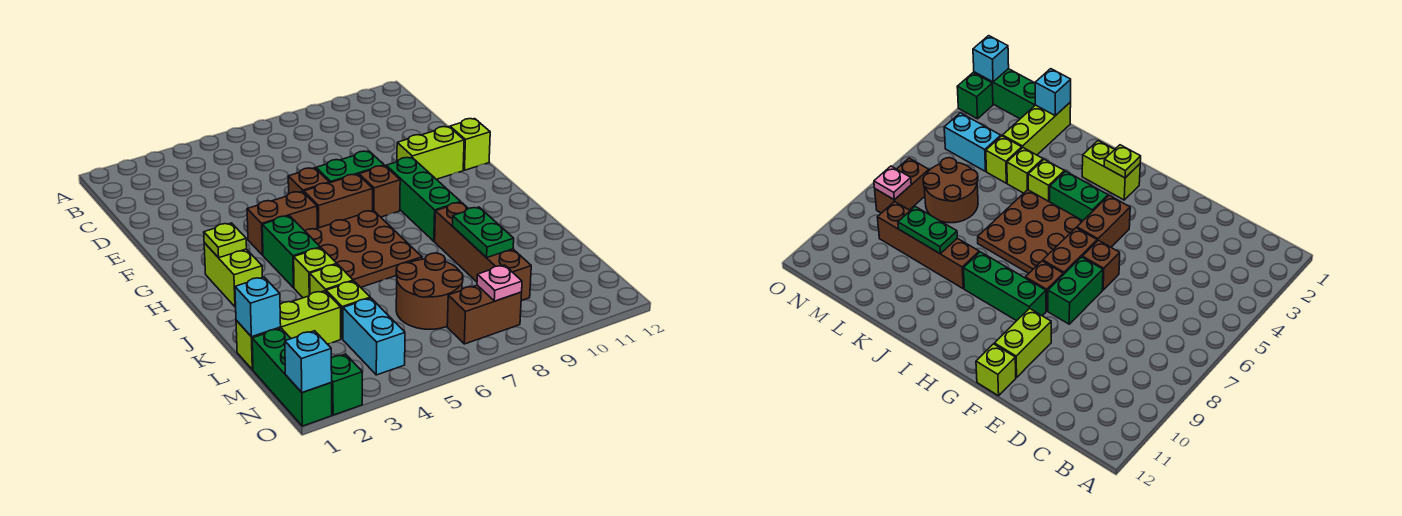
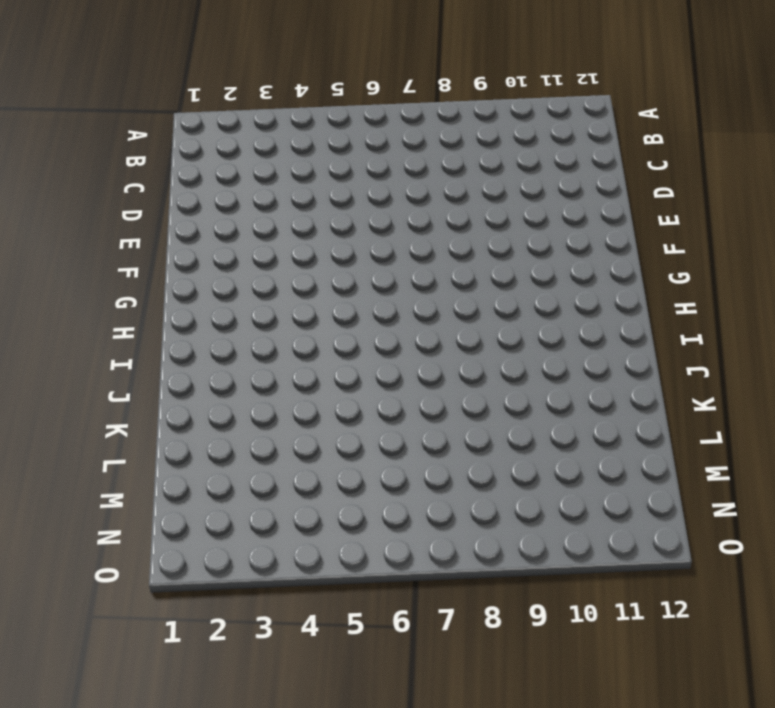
none -> brown brick F6 level 1
none -> green brick F7:F8 level 1
none -> lime brick F10:F11 level 1

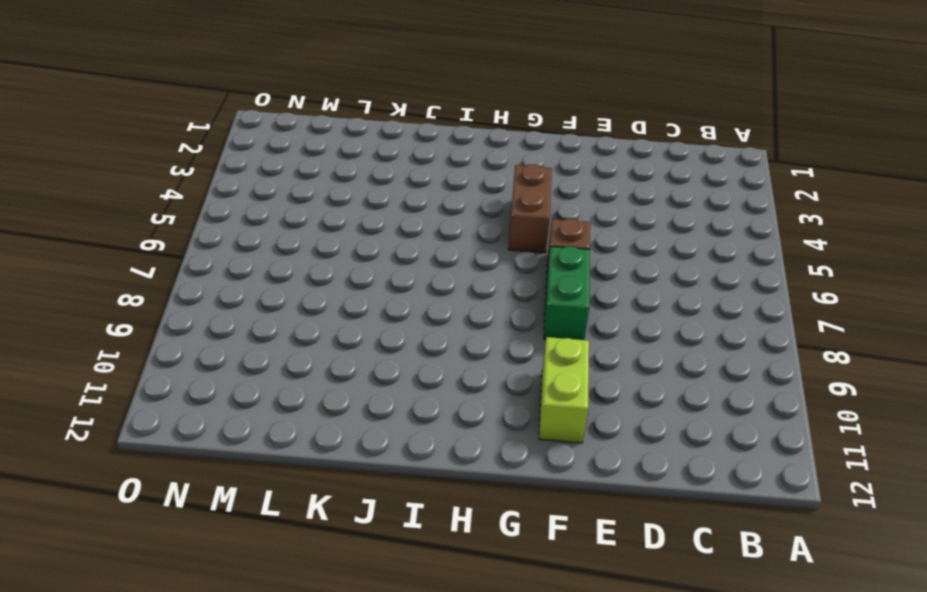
none -> lime brick F12 level 1
none -> brown brick G6:G7 level 1
none -> brown brick G8 level 1

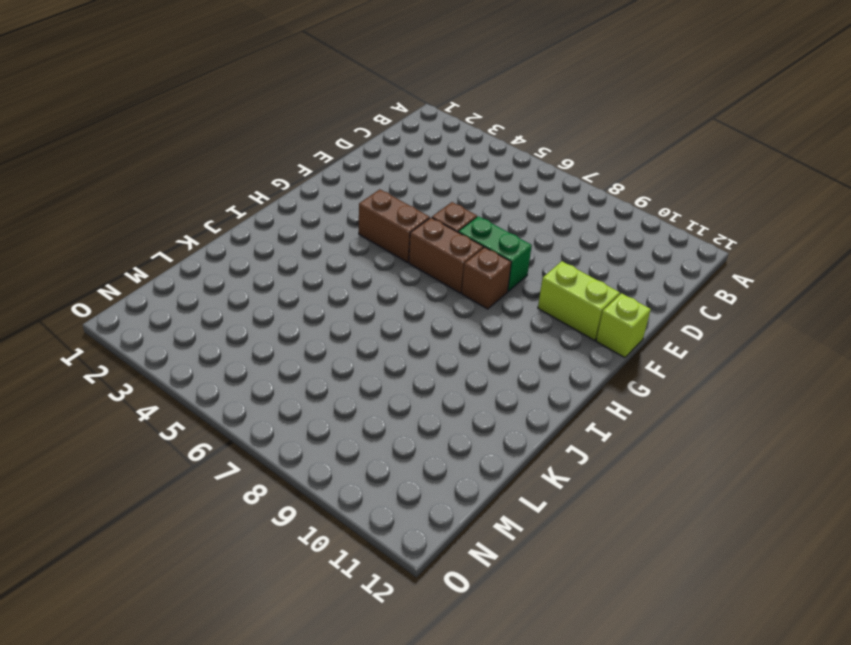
none -> green brick G9:I9 level 1
none -> lime brick H2:I2 level 1
none -> green brick H4:I4 level 1

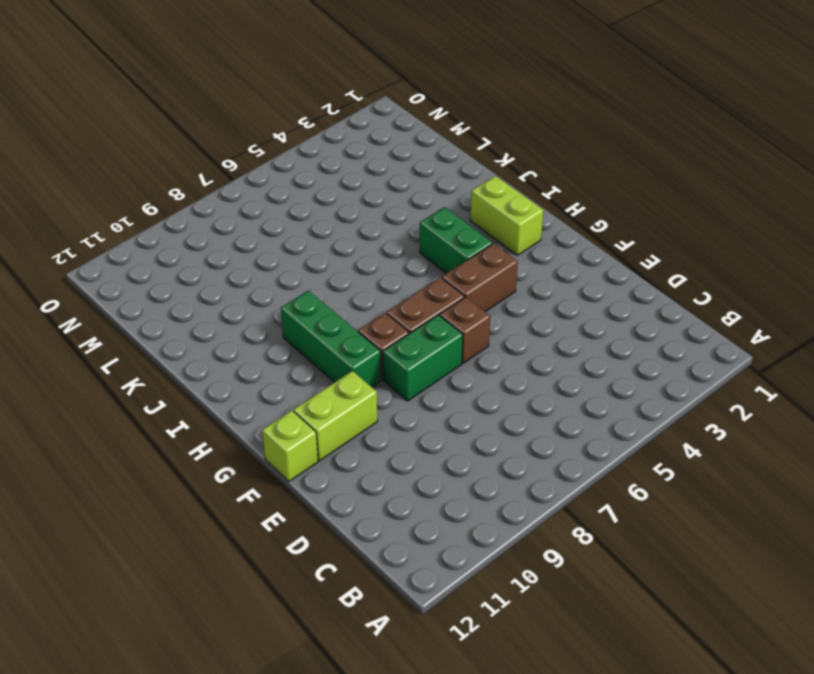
none -> brown plate H5:J7 level 1
none -> lime brick J4 level 1
none -> brown brick J9:M9 level 1

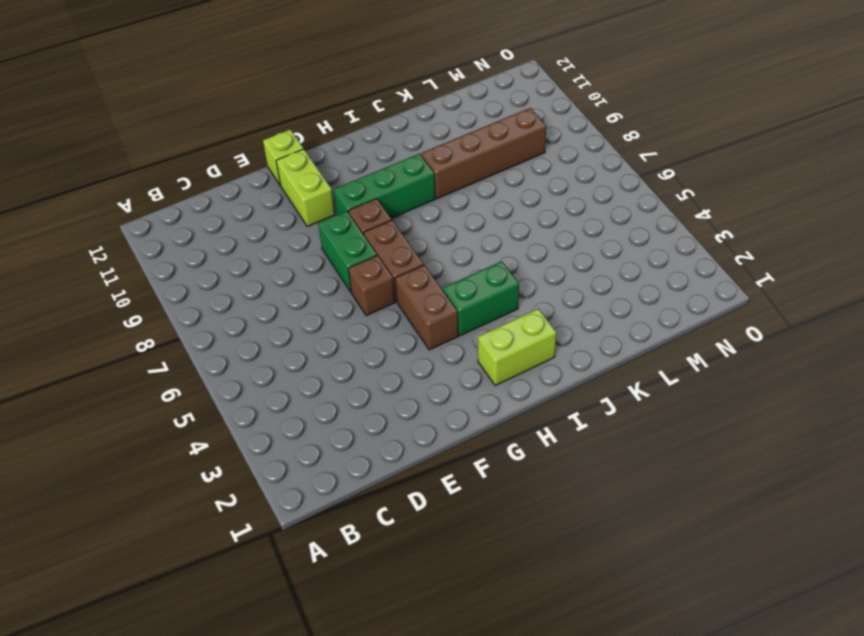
none -> brown plate H5:J7 level 1
none -> lime brick J4 level 1
none -> lime brick K4 level 1

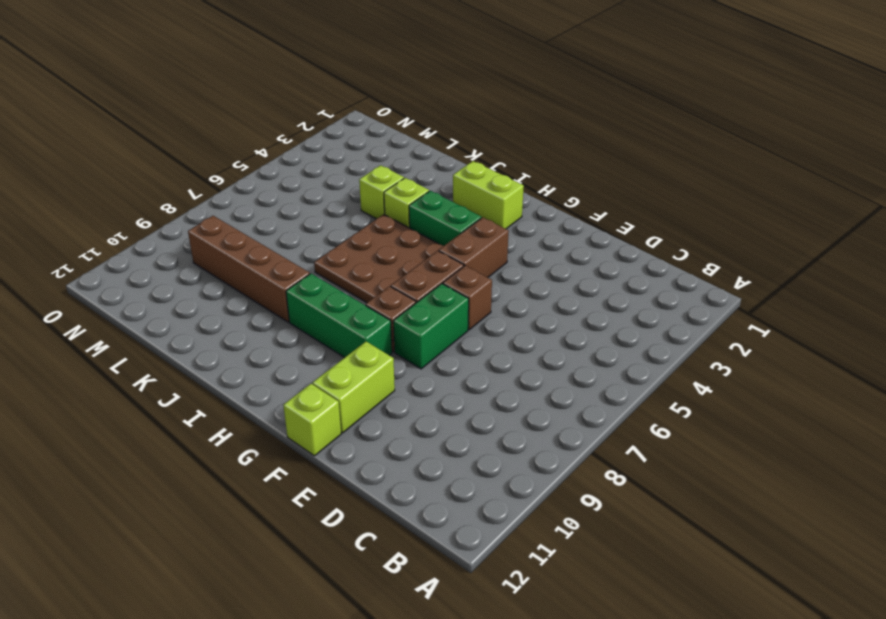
none -> lime brick L1:L3 level 1
none -> lime brick L4 level 1
none -> brown round brick L6:M7 level 1

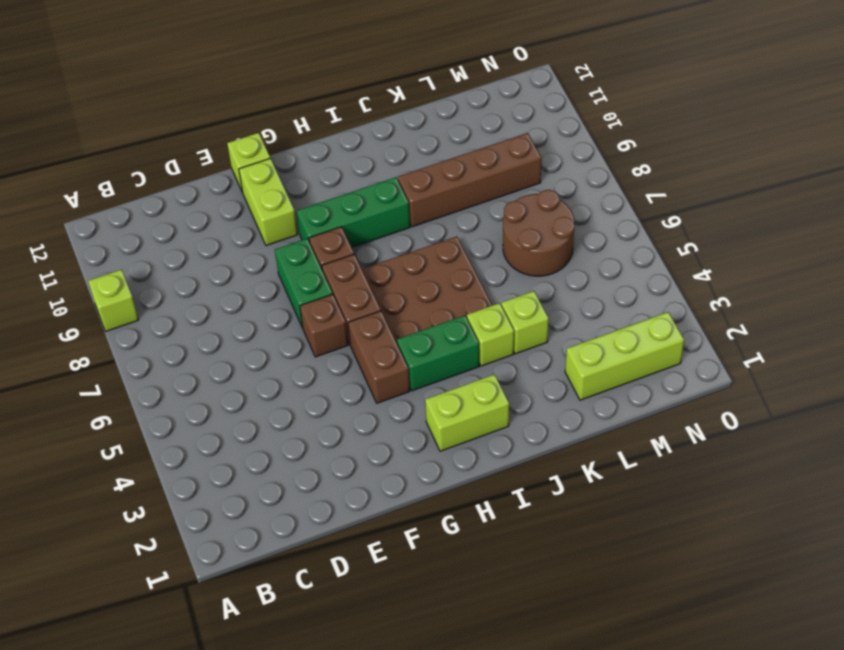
lime brick A9 level 1 -> lime brick L4 level 1
lime brick L2:N2 level 1 -> lime brick L1:L3 level 1
none -> green brick M1:O1 level 1
none -> cyan brick M4:N4 level 1
none -> brown brick N7:N8 level 1

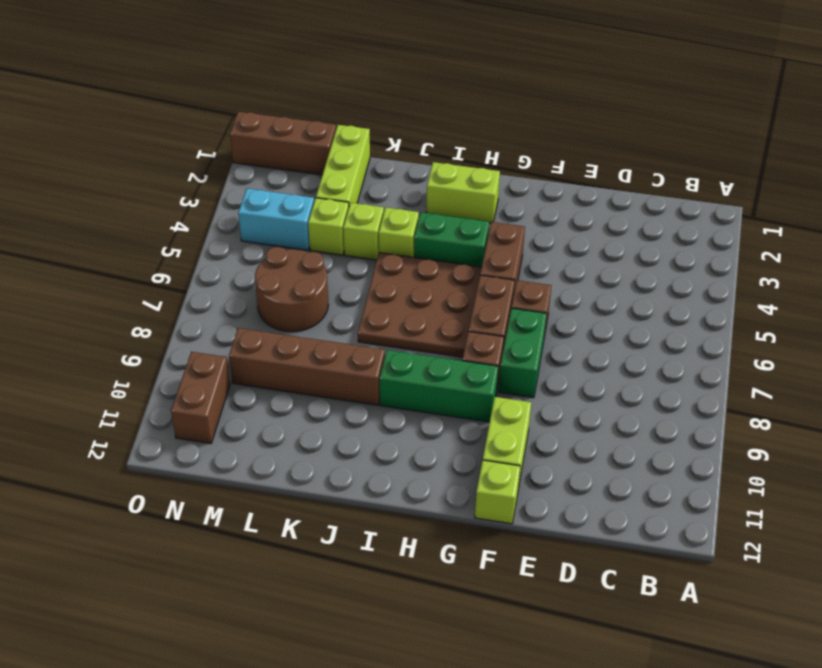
brown brick M1:O1 level 1 -> green brick M1:O1 level 1
brown brick N10:N11 level 1 -> brown brick N7:N8 level 1
none -> green brick O2 level 1
none -> lime plate H2 level 2
none -> green plate K9:L9 level 2

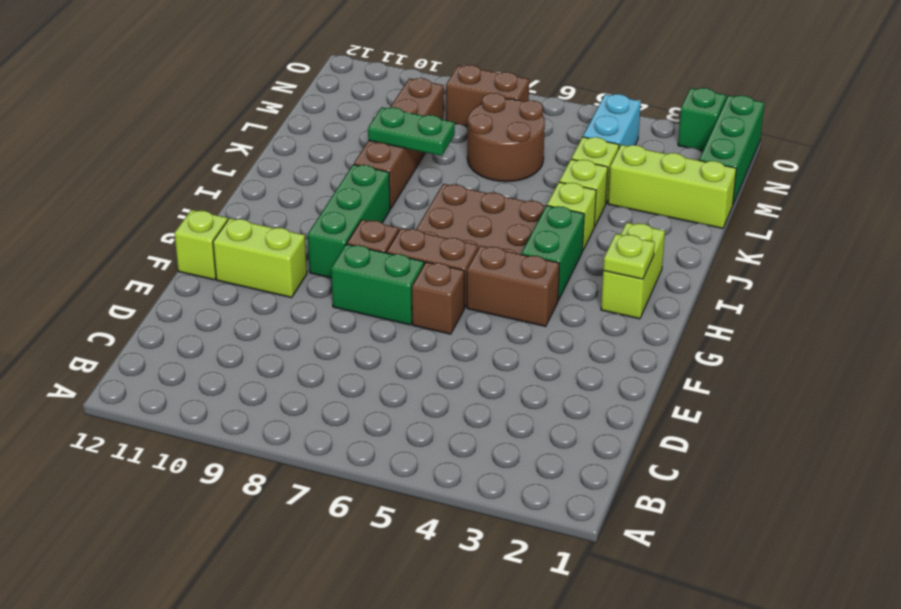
green plate K8:K9 level 2 -> green plate K9:L9 level 2
none -> cyan brick L1 level 2
none -> pink plate N8 level 2
none -> cyan brick O1 level 2

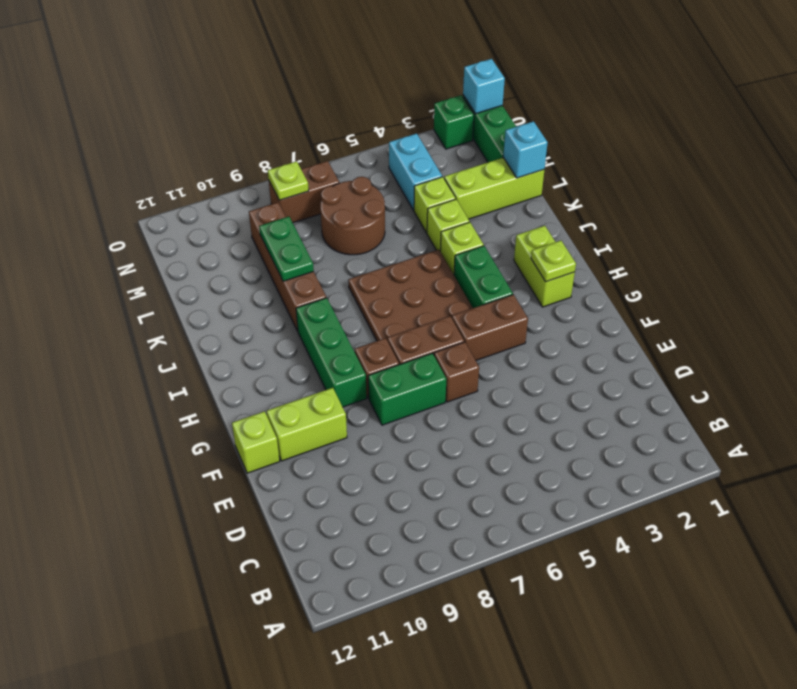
lime plate N8 level 2 -> pink plate N8 level 2

